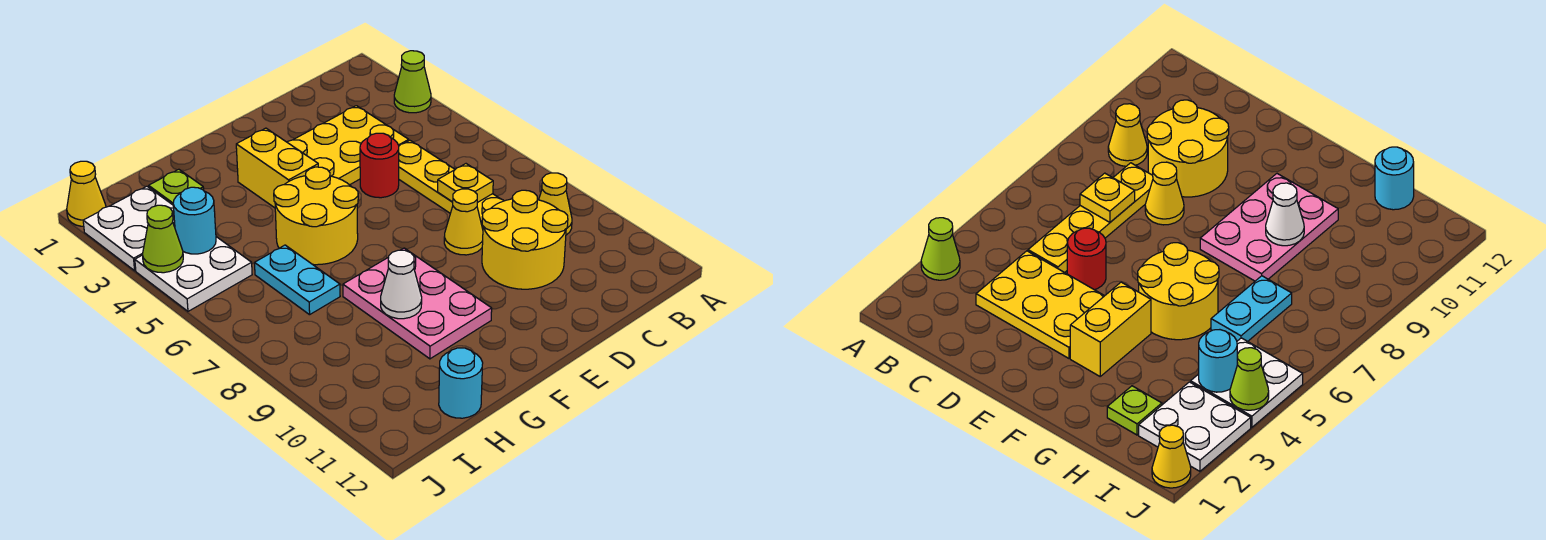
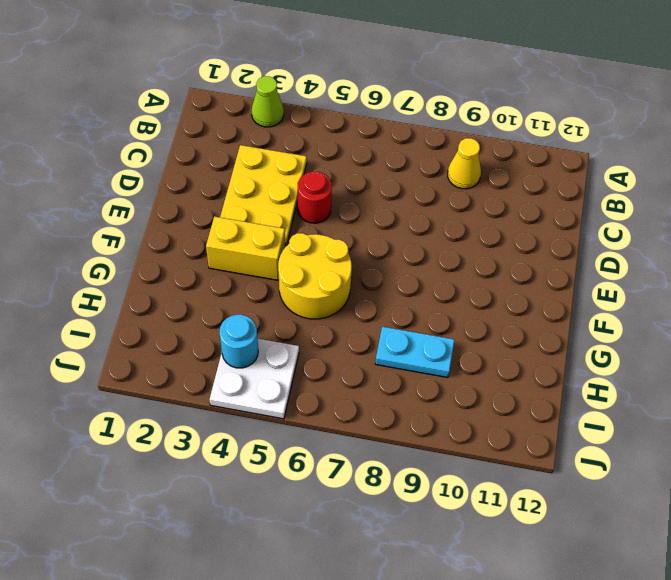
cyan plate H8:H9 level 1 -> cyan plate H6:H7 level 1
none -> yellow plate C5:C8 level 1
none -> yellow round brick C9:D10 level 1
none -> yellow cone D8 level 1

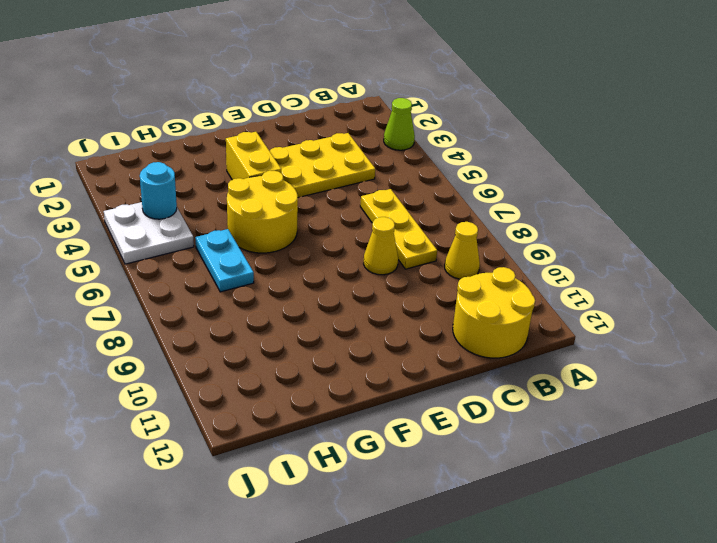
yellow round brick B11:C12 level 1 -> yellow round brick C9:D10 level 1
yellow plate C6:C8 level 1 -> yellow plate C5:C8 level 1
none -> red round brick D5 level 1
none -> pink plate F8:G10 level 1
none -> lime plate H2 level 1

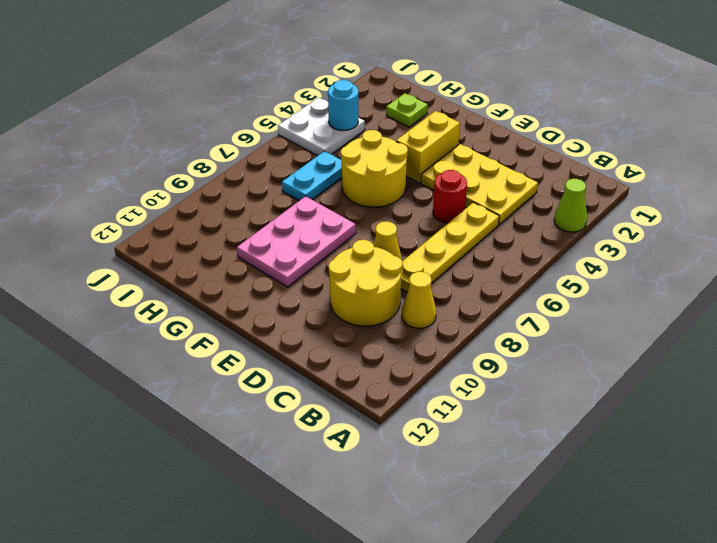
none -> cyan round brick H12 level 1
none -> white plate I2:J3 level 1
none -> yellow cone J1 level 1

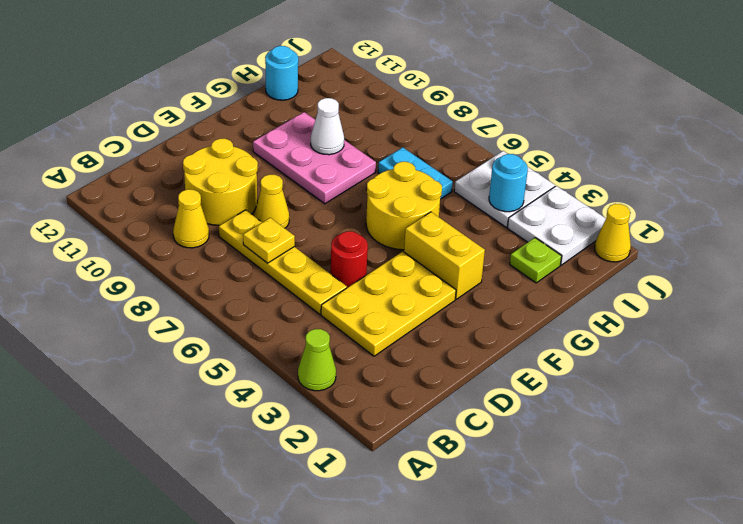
none -> lime cone J4 level 2

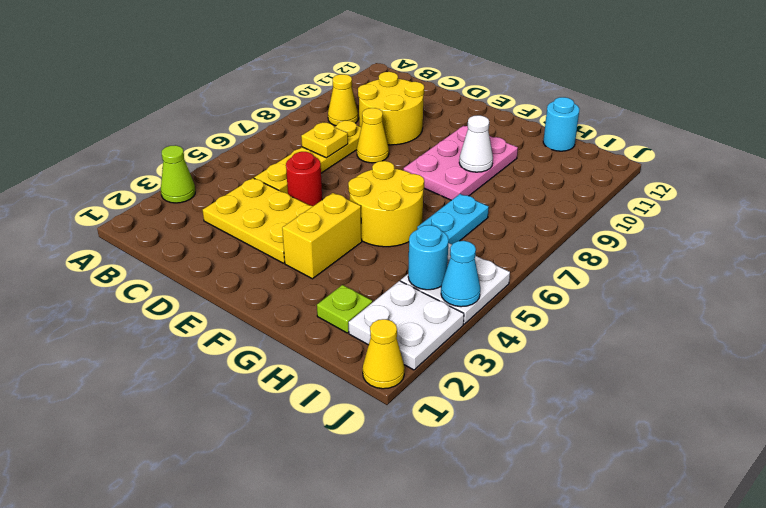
cyan cone J4 level 2 -> lime cone J4 level 2

